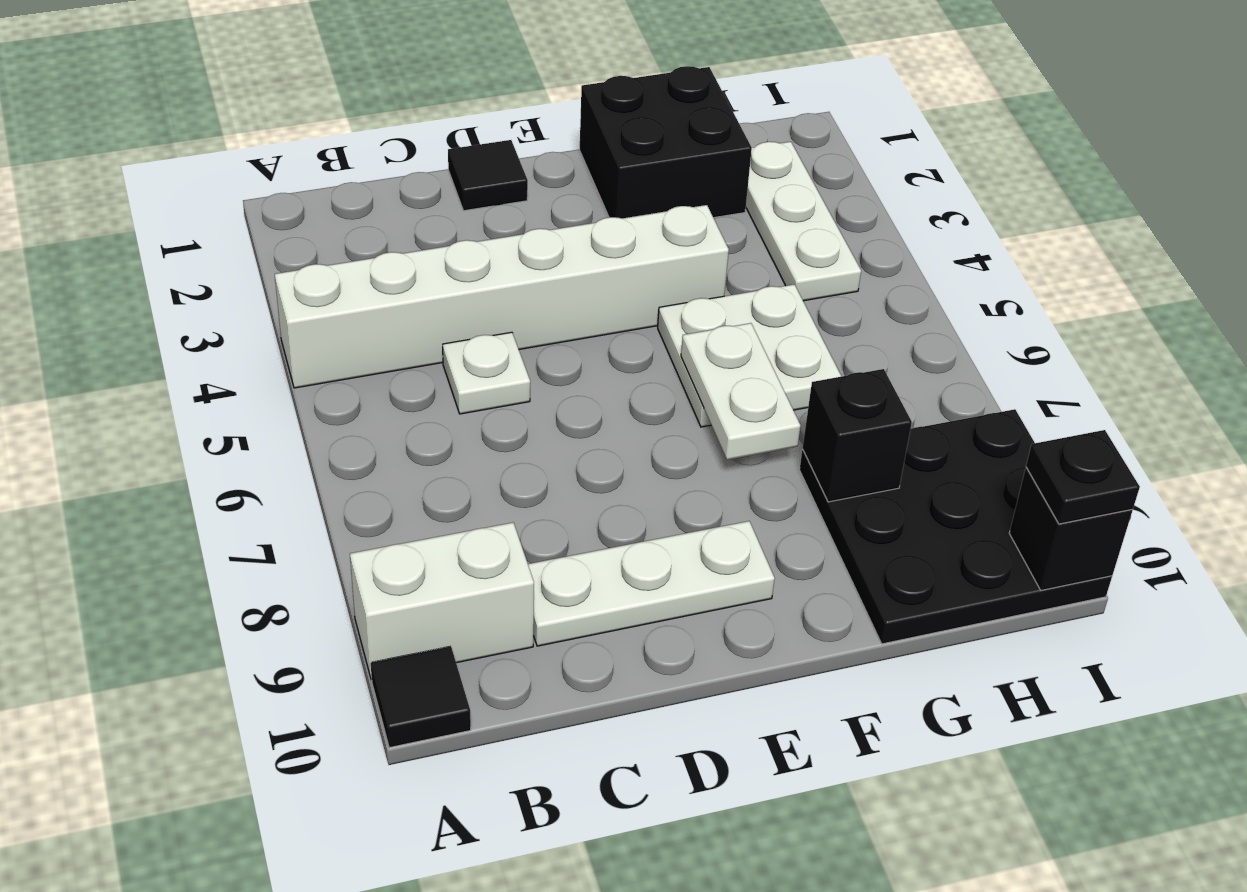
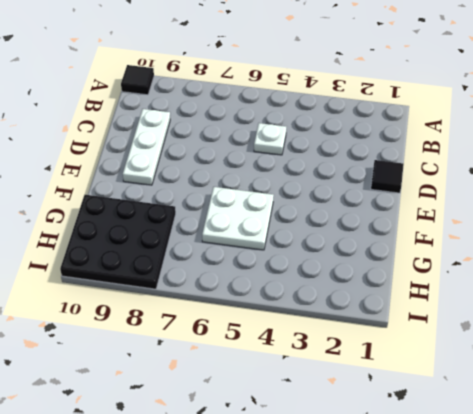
none -> white brick A4:F4 level 1
none -> white brick A9:B9 level 1
none -> black brick F1:G2 level 1

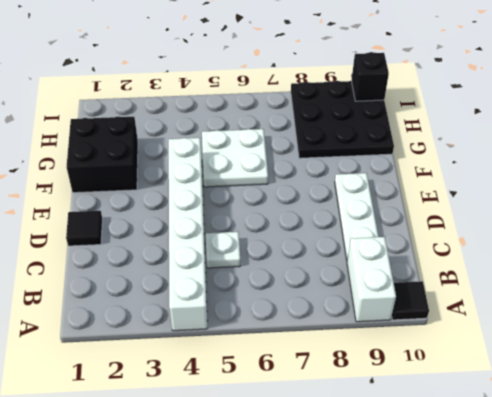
none -> white plate H2:H4 level 1
none -> white plate F6:F7 level 2
none -> black brick G8 level 2

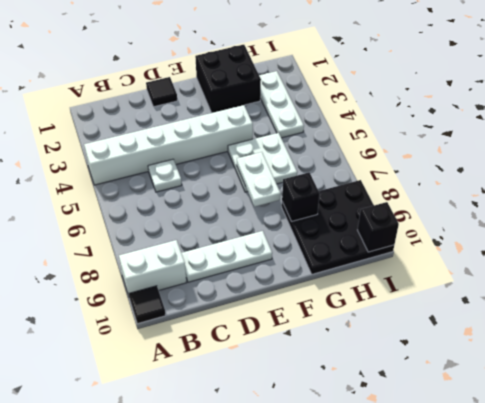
none -> black plate I10 level 3

